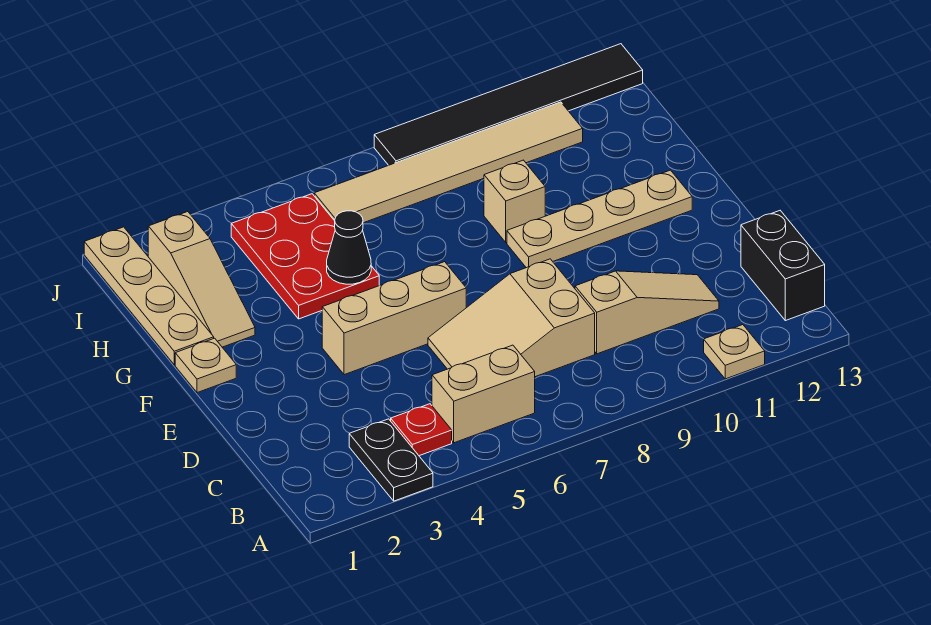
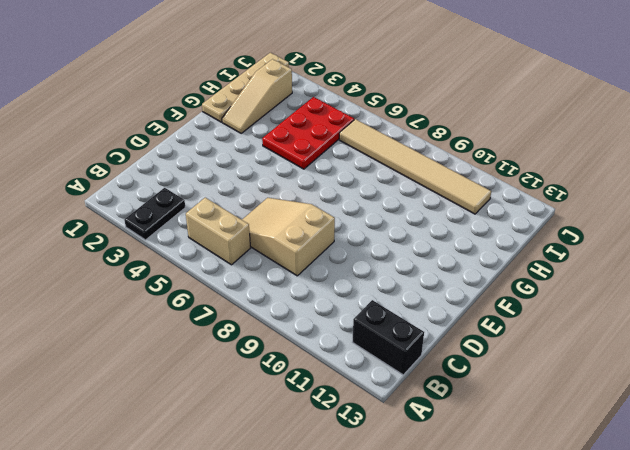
black brick B12:B13 level 1 -> black brick B13:C13 level 1
none -> tan plate A11 level 1
none -> red plate B4 level 1
none -> tan slope C9:C11 level 1 top 9

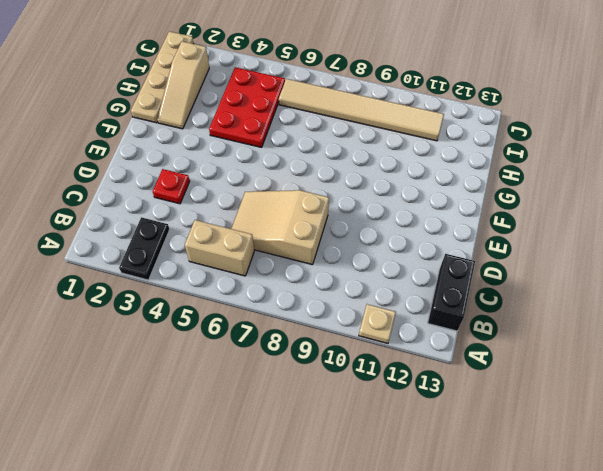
red plate D3 level 1 -> red plate B4 level 1
none -> tan slope C9:C11 level 1 top 9
none -> tan brick E4:E6 level 1
none -> tan plate F1 level 1

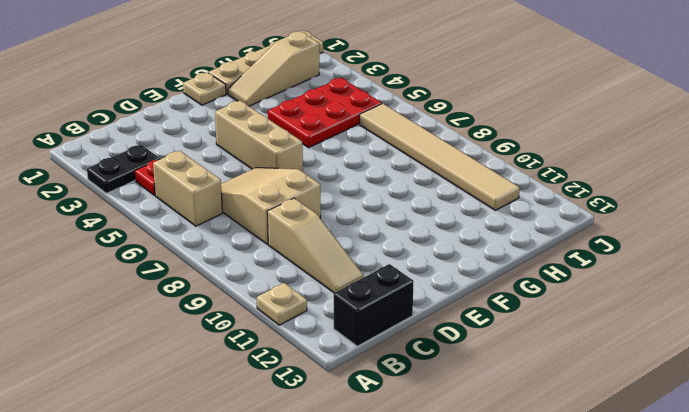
none -> tan plate F9:F12 level 1
none -> tan brick G9 level 1
none -> black tile J8:J13 level 1

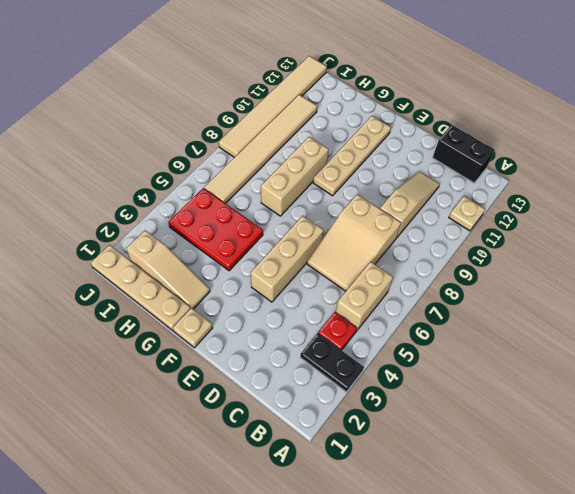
tan brick G7:G9 level 1 -> tan brick G9 level 1
tan tile J8:J13 level 1 -> black tile J8:J13 level 1
none -> black cone G5 level 2

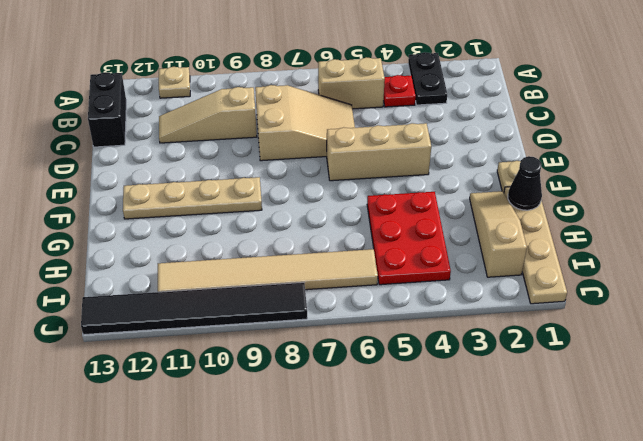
black cone G1 level 2 -> black cone G5 level 2
none -> tan brick G9 level 1

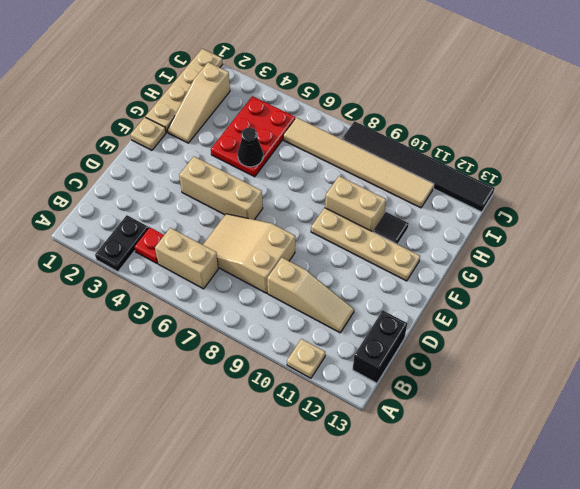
tan brick G9:G10 level 1 -> tan brick G9 level 1
black tile G11 level 1 -> none

